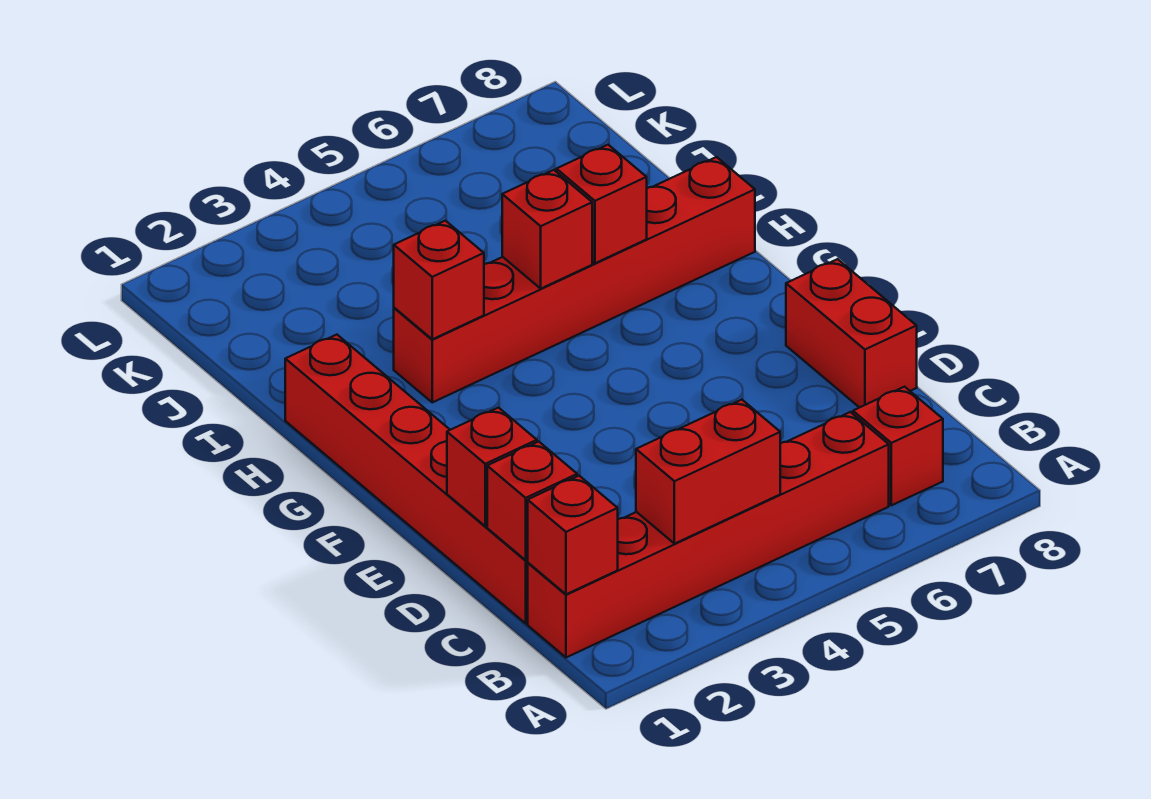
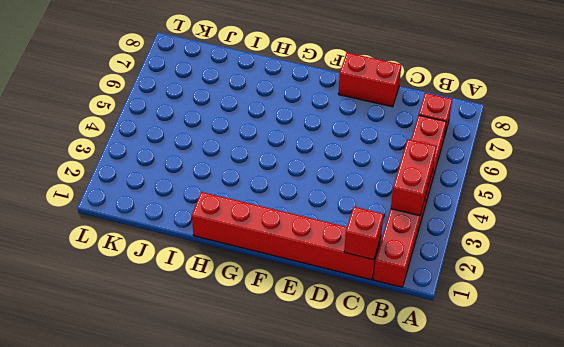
none -> red brick H3:H8 level 1
none -> red brick B1 level 2
none -> red brick D1 level 2

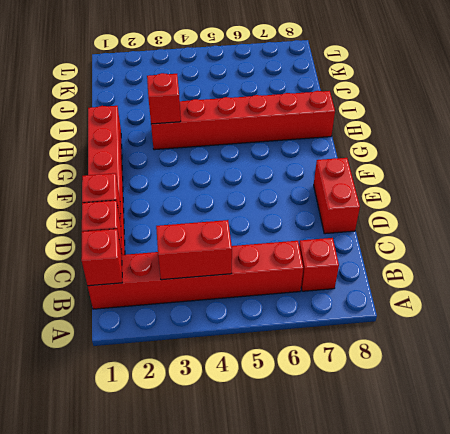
none -> red brick H5 level 2
none -> red brick H6 level 2

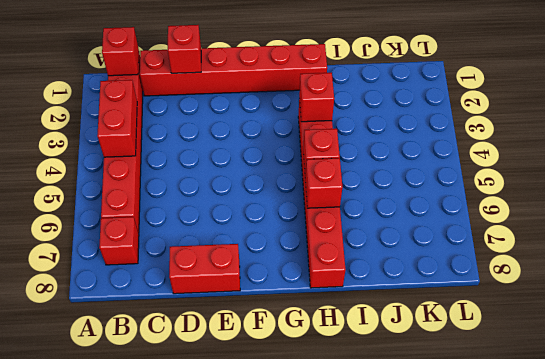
none -> red brick C1 level 2

